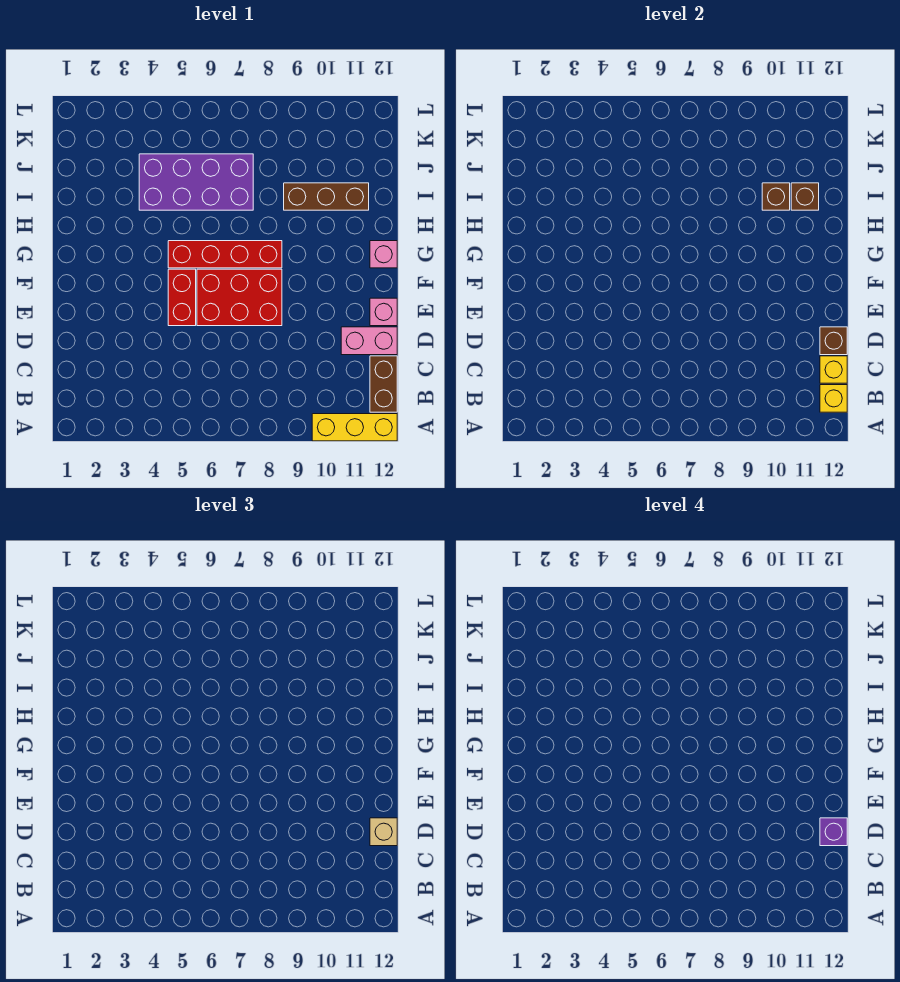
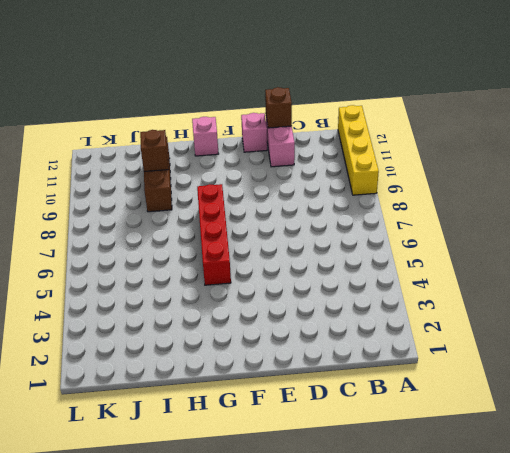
yellow brick A9:A12 level 1 -> yellow brick A10:A12 level 1
none -> brown brick B12:C12 level 1
none -> red brick E5:F5 level 1
none -> red brick E6:F8 level 1

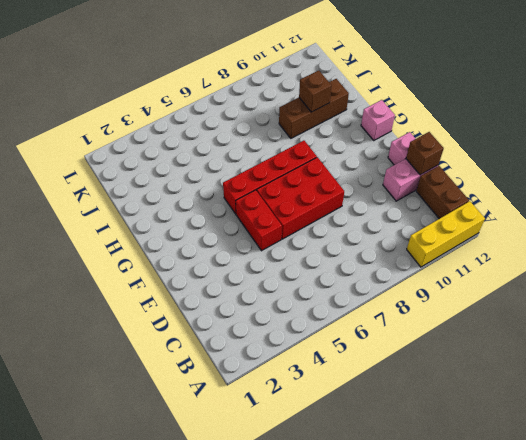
none -> purple brick I4:J7 level 1
none -> yellow brick B12 level 2
none -> yellow brick C12 level 2

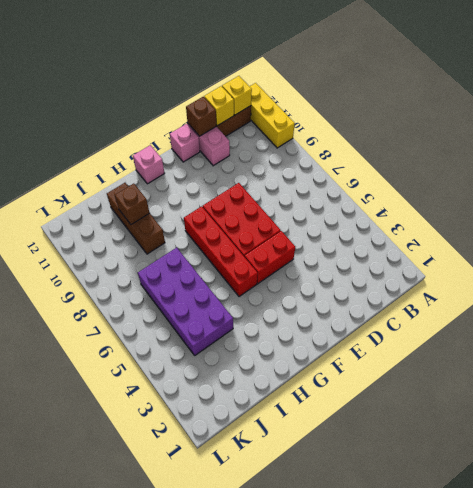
none -> brown brick I11 level 2
none -> tan brick D12 level 3
none -> purple brick D12 level 4

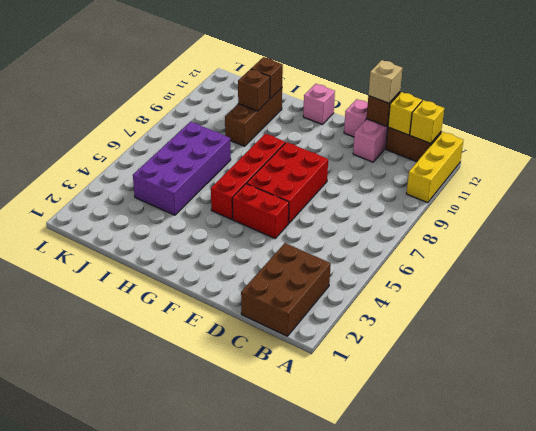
brown brick B1:C3 level 1 -> none
none -> purple brick D12 level 4

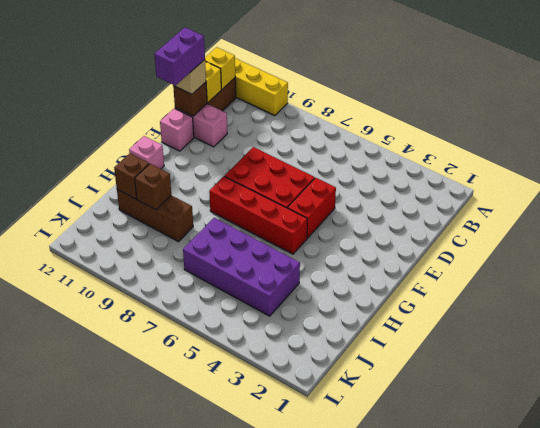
purple brick D12:E12 level 4 -> purple brick D12 level 4

